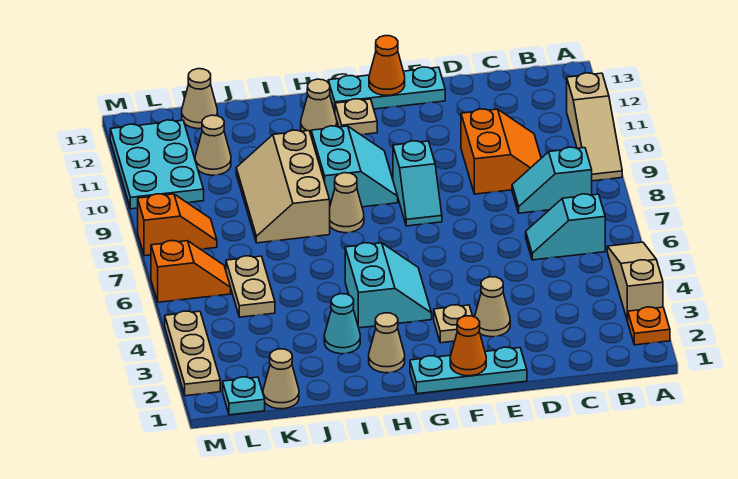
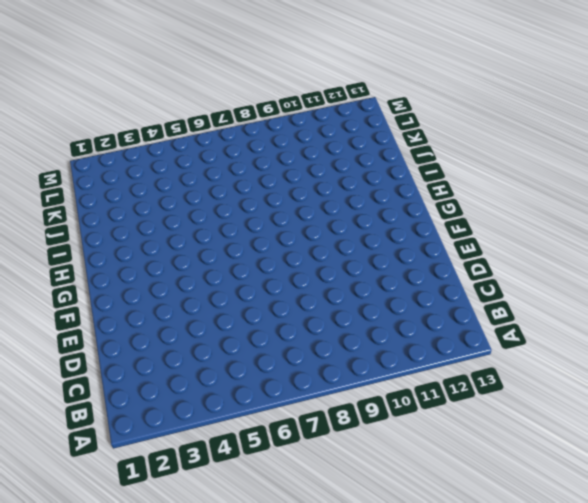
none -> orange plate A2 level 1
none -> tan slope A3:A5 level 1 top 3
none -> tan slope A9:A11 level 1 top 11
none -> cyan slope B6:C6 level 1 top B

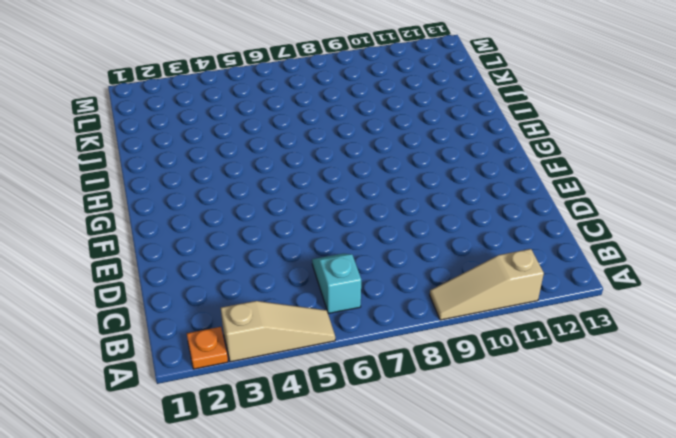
none -> cyan slope B8:C8 level 1 top B
none -> orange slope C9:D10 level 1 top D
none -> cyan plate E1:G1 level 1
none -> tan cone E3 level 1

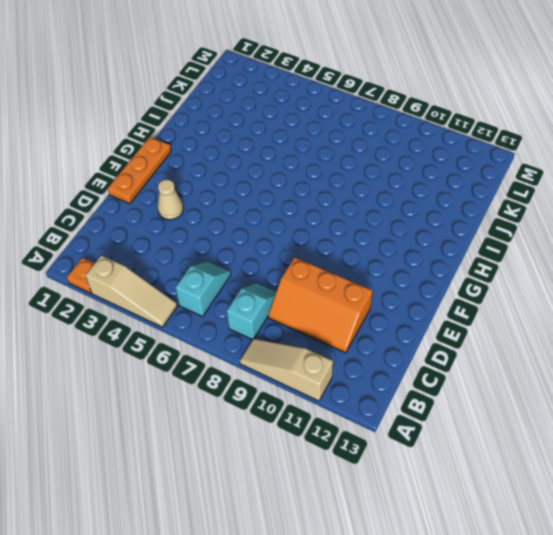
orange slope C9:D11 level 1 top D -> orange slope C9:D10 level 1 top D
orange plate E1:G1 level 1 -> cyan plate E1:G1 level 1
none -> cyan plate E13:G13 level 1
none -> tan plate F3 level 1
none -> cyan slope F8:F9 level 1 top 9
none -> cyan slope G4:H5 level 1 top H

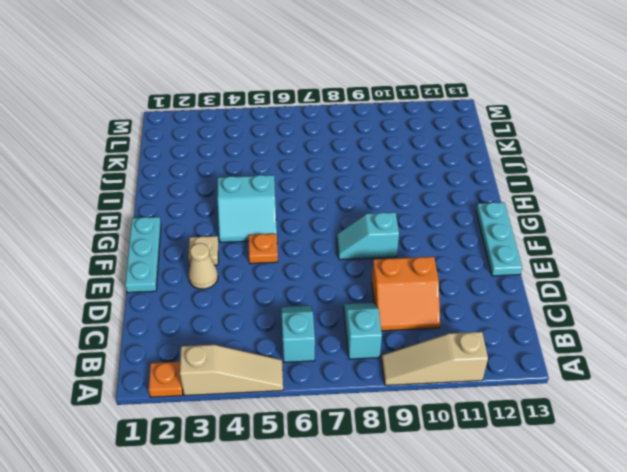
orange plate F5 level 1 -> none
none -> cyan slope G9:H10 level 1 top H
none -> tan plate G12 level 1
none -> tan cone H2 level 1
none -> tan cone H8 level 1

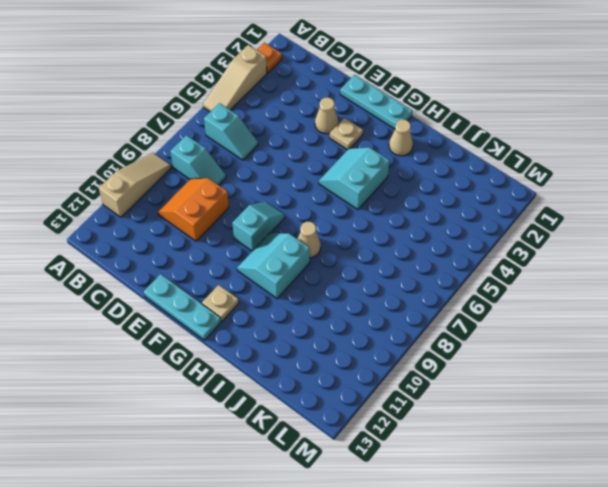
none -> tan cone H12 level 1
none -> cyan cone I3 level 1
none -> tan slope I8:J10 level 1 top I
none -> tan cone K1 level 1

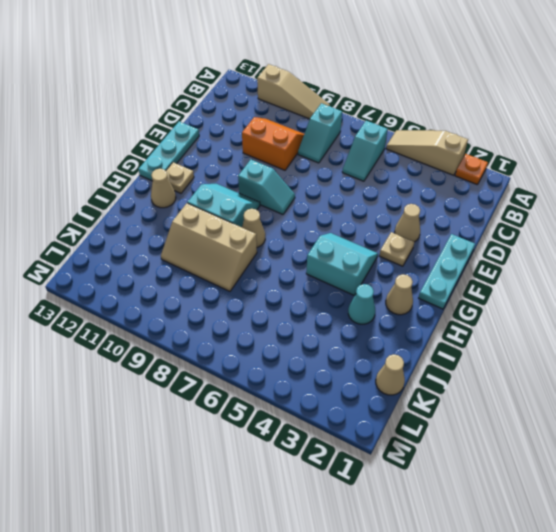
none -> tan plate K5:K6 level 1
none -> tan cone K11 level 1
none -> tan cone K13 level 1
none -> cyan plate L1 level 1

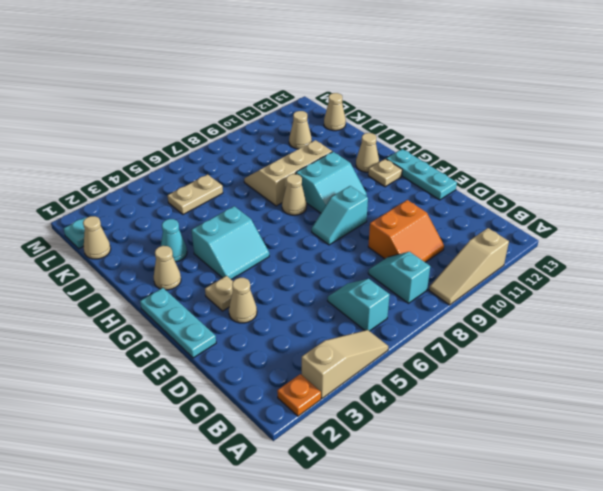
none -> orange slope L6:M6 level 1 top M
none -> orange slope L8:M8 level 1 top M
none -> cyan plate L10:M12 level 1
none -> tan plate M2:M4 level 1

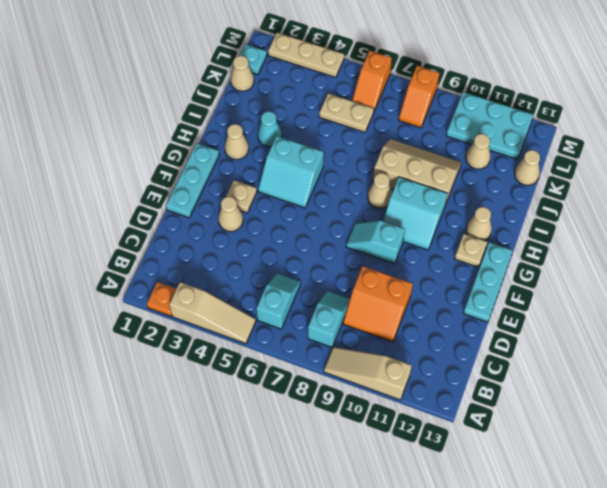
none -> orange cone F1 level 2
none -> orange cone F13 level 2

